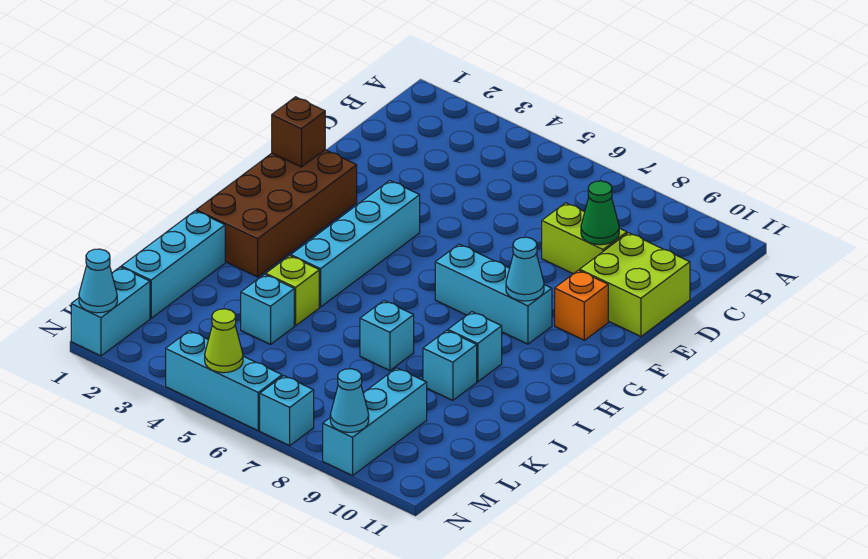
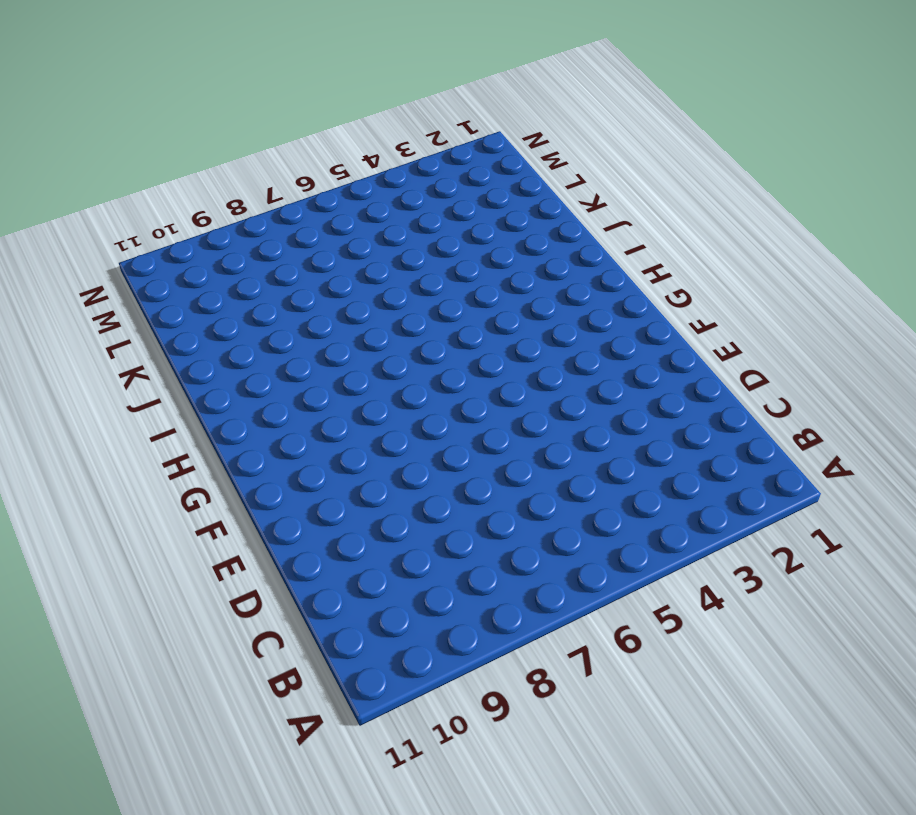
none -> lime brick D8:D9 level 1
none -> lime brick D10:E11 level 1
none -> brown brick F1:I2 level 1

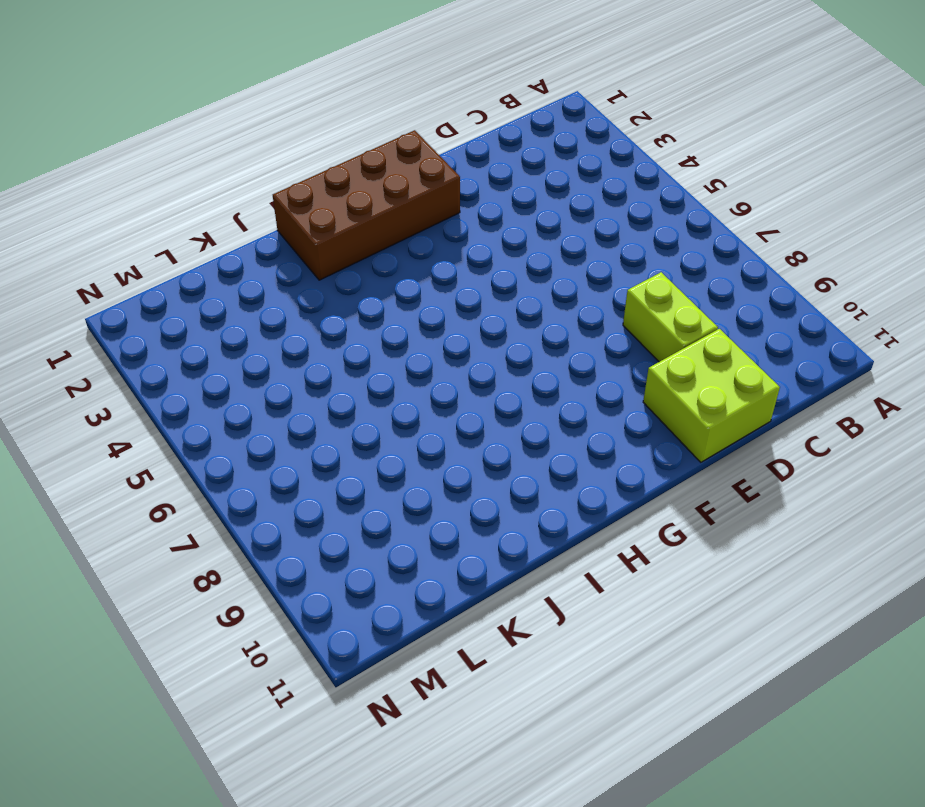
none -> cyan brick F4:I4 level 1
none -> orange brick F10 level 1
none -> cyan brick G7:G9 level 1

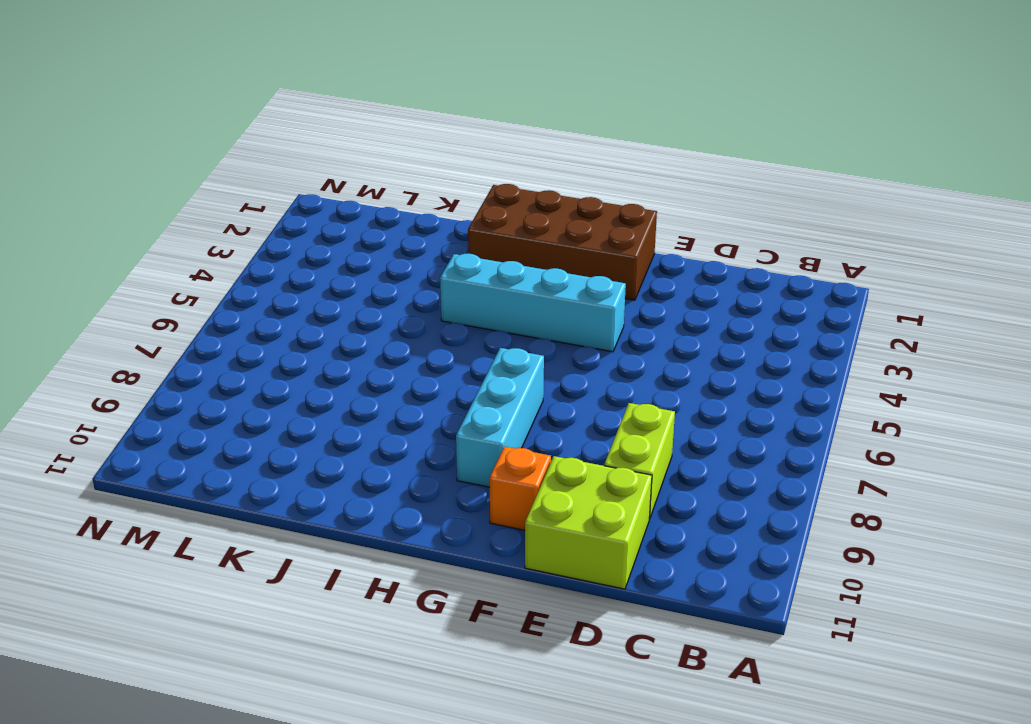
none -> cyan brick I9 level 1
none -> cyan brick J1:L1 level 1
none -> lime brick J4 level 1

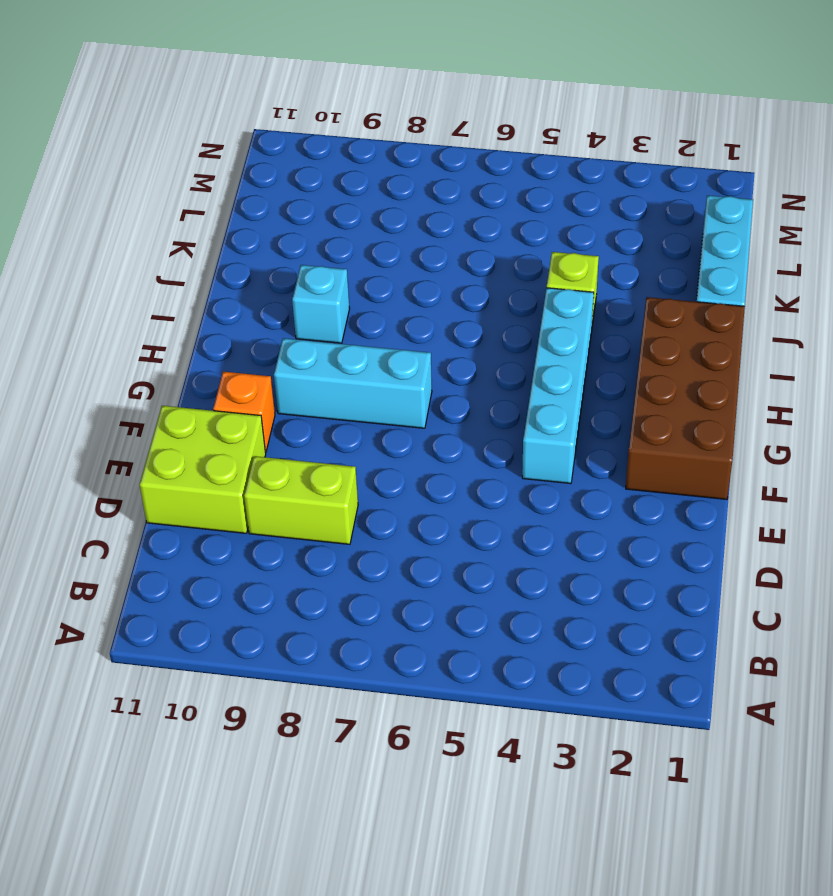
none -> cyan brick J7 level 1
none -> cyan brick J9 level 1
none -> cyan brick K4 level 1

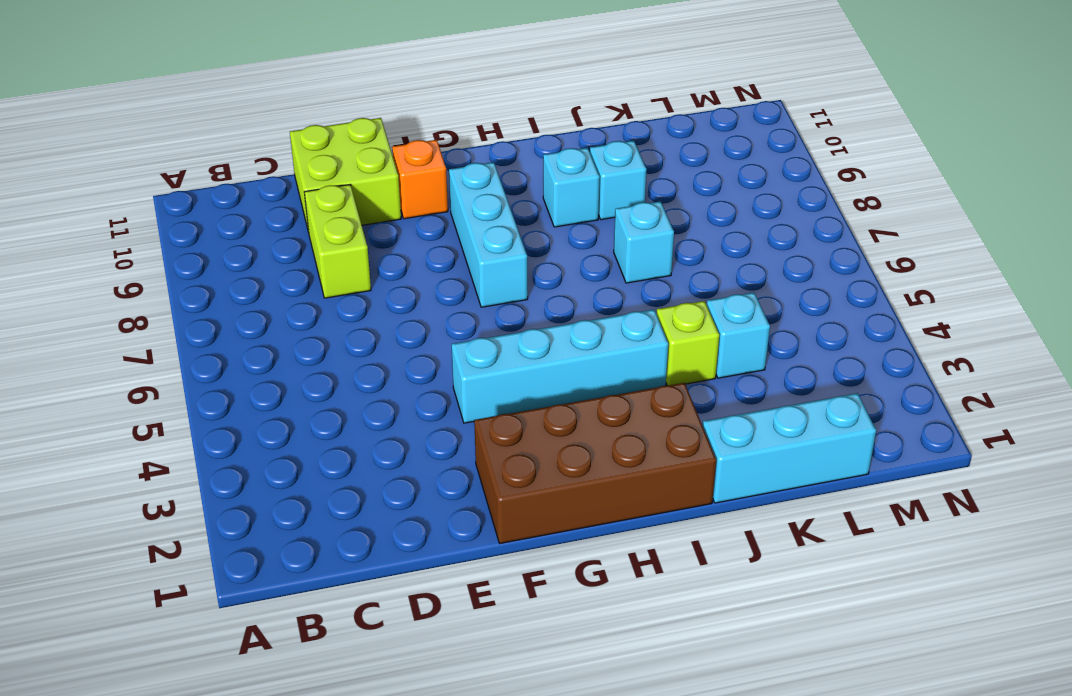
none -> cyan brick L9:N9 level 1
none -> cyan brick M1:N1 level 1
none -> cyan brick N4:N6 level 1

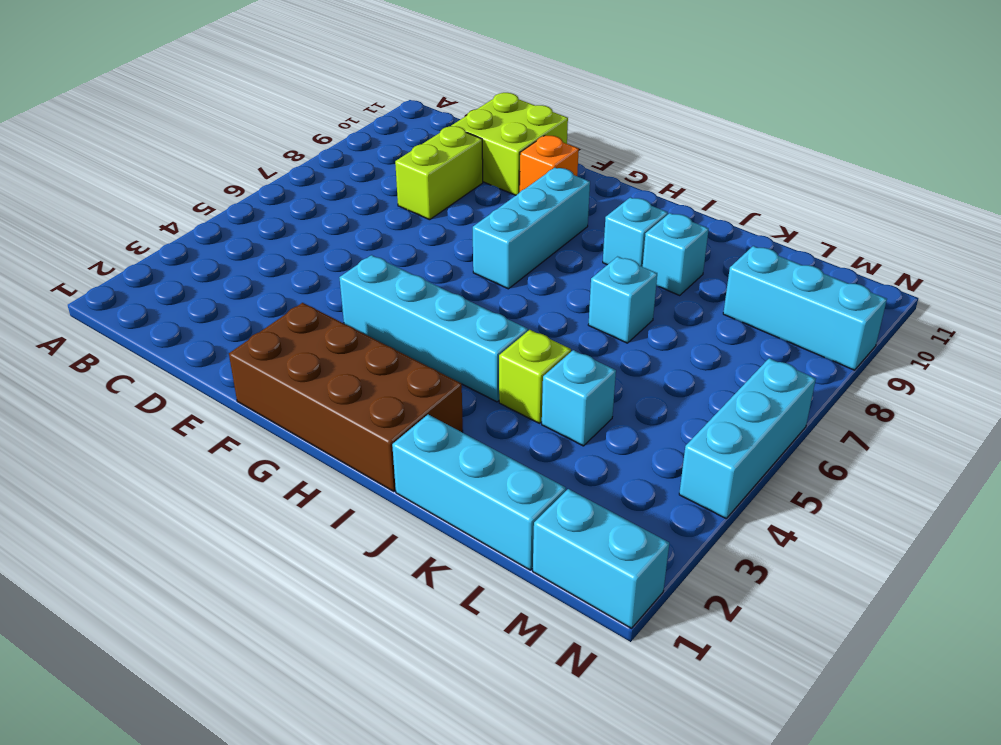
none -> cyan brick N7 level 1
none -> green cone D9 level 2
none -> brown brick F1 level 2

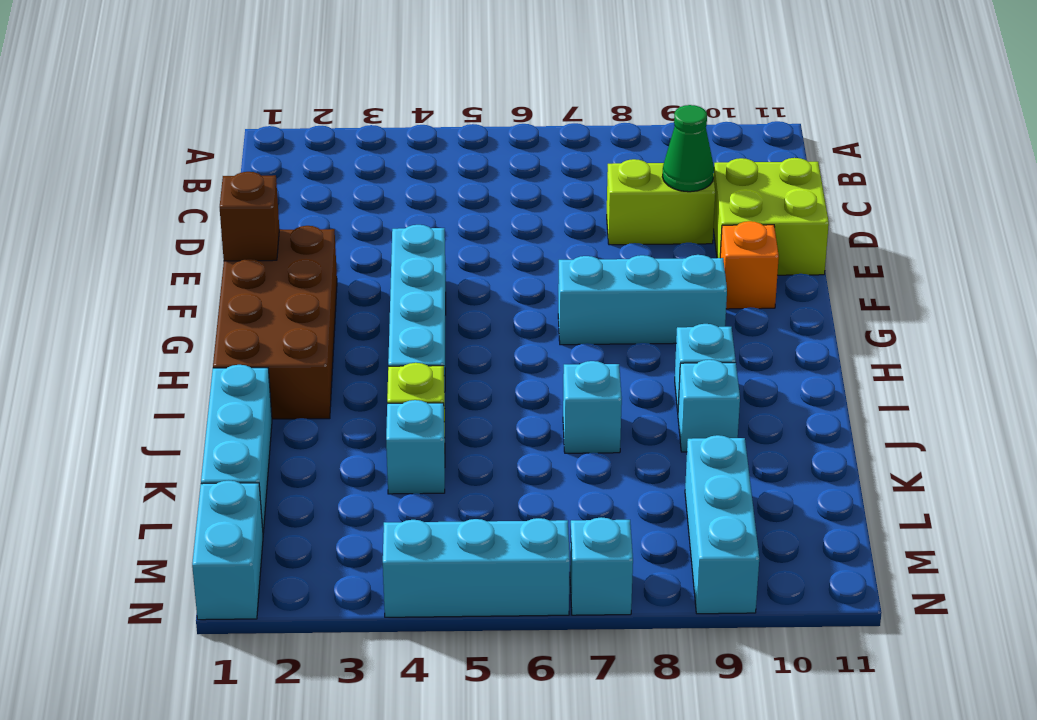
none -> cyan cone G9 level 2
none -> cyan cone N1 level 2
none -> lime cone N5 level 2

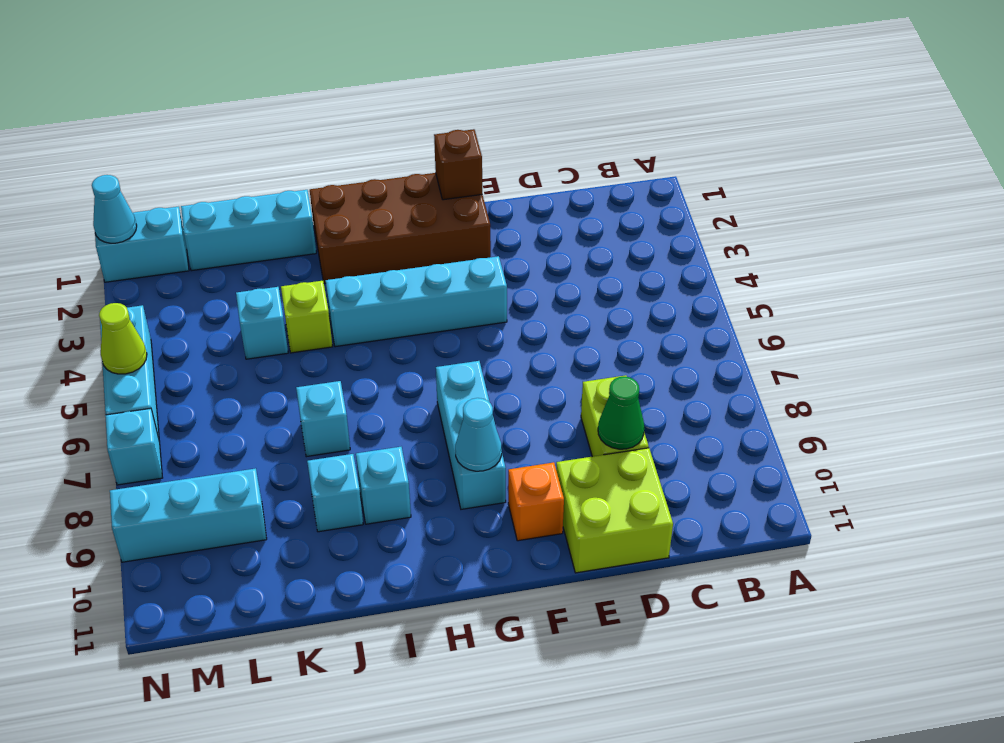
none -> cyan cone N9 level 2

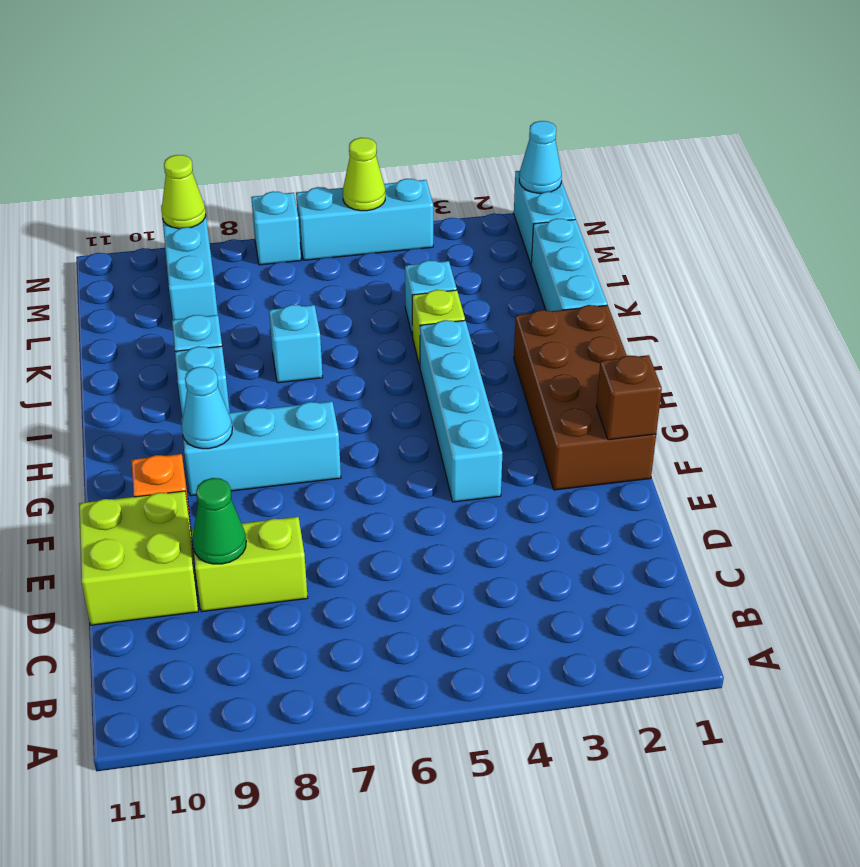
lime cone N9 level 2 -> cyan cone N9 level 2

